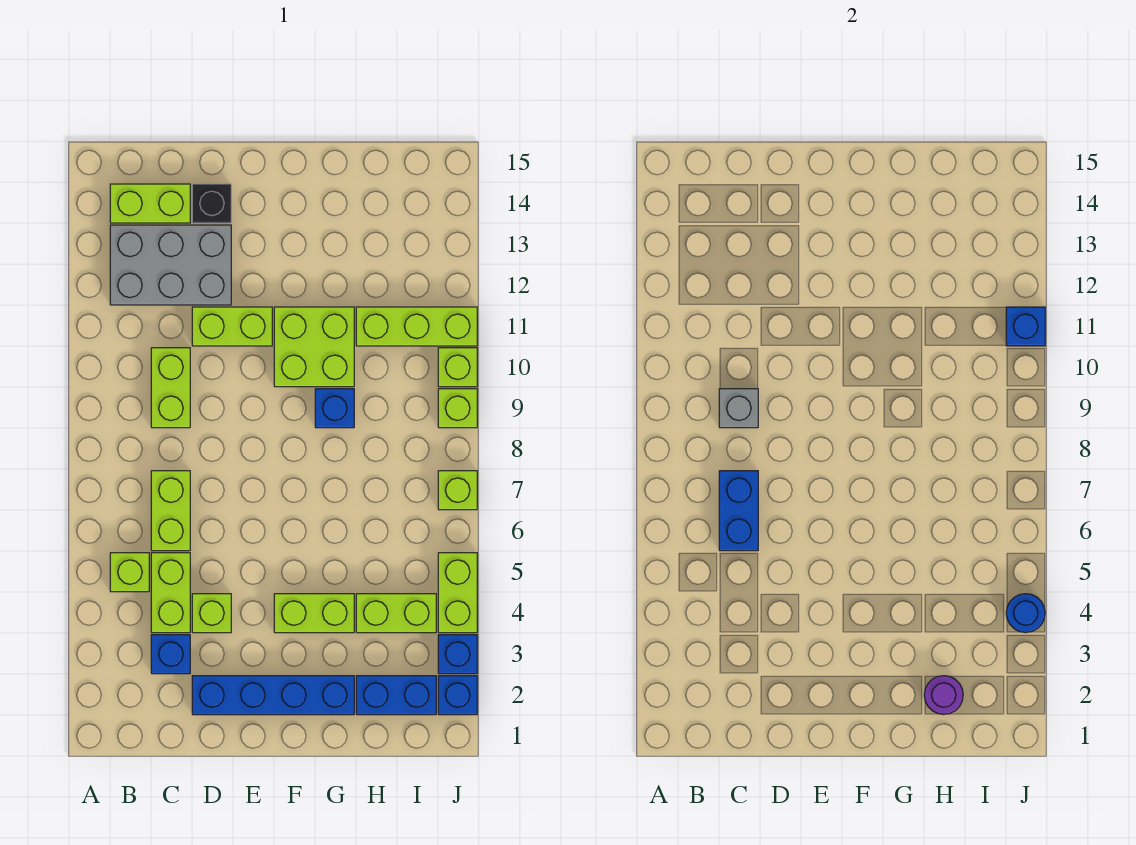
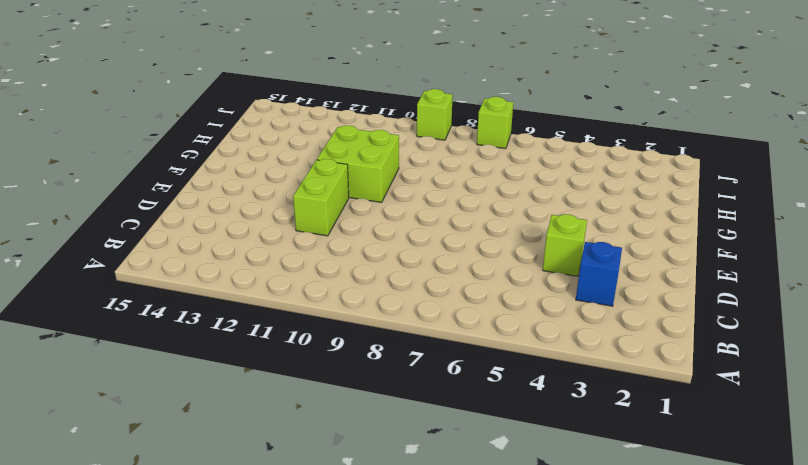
none -> lime brick B5 level 1
none -> grey brick B12:D13 level 1
none -> lime brick B14:C14 level 1

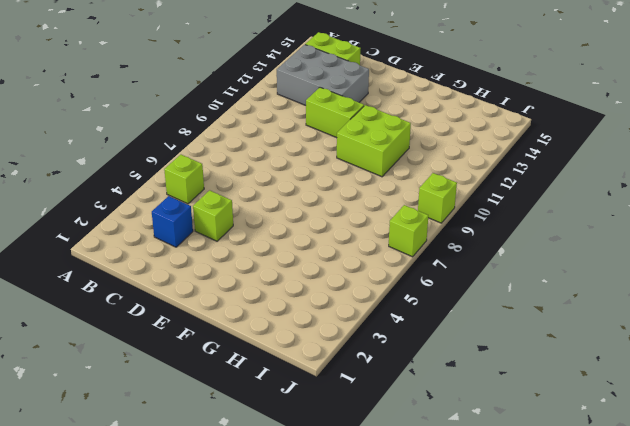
none -> lime brick C4:C5 level 1
none -> lime brick C6:C7 level 1
none -> lime brick C9:C10 level 1

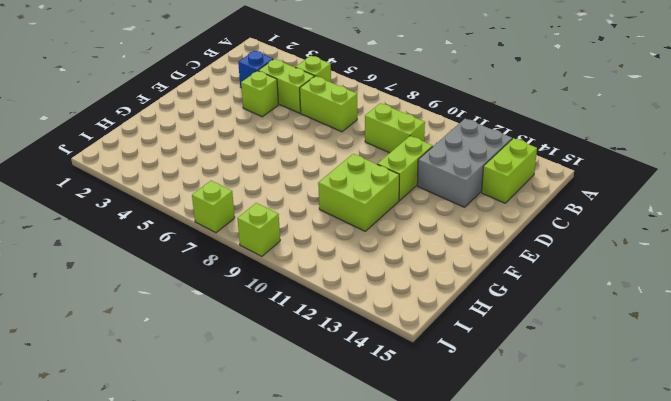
none -> blue brick D2:G2 level 1
none -> black brick D14 level 1
none -> lime brick F4:G4 level 1

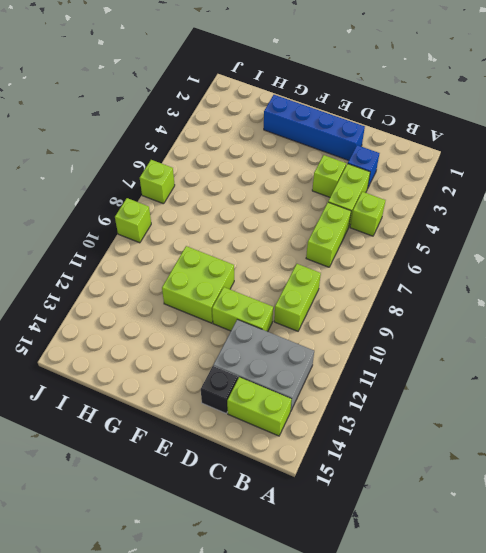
none -> lime brick F4:G4 level 1
none -> blue brick G9 level 1
none -> blue brick H2:I2 level 1

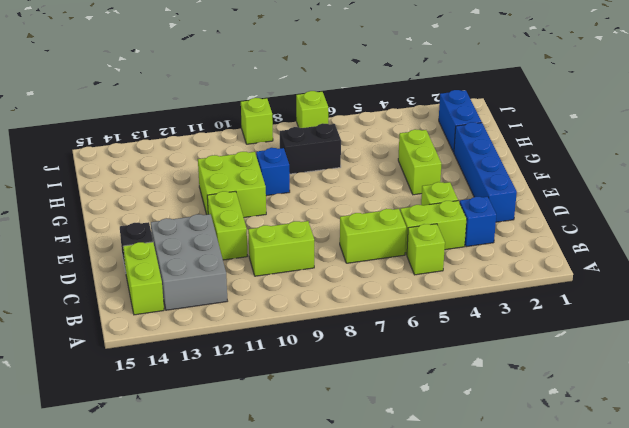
black brick H7:H8 level 1 -> none
none -> lime brick H4:I4 level 1
none -> lime brick H11:J11 level 1
none -> blue brick J2 level 1

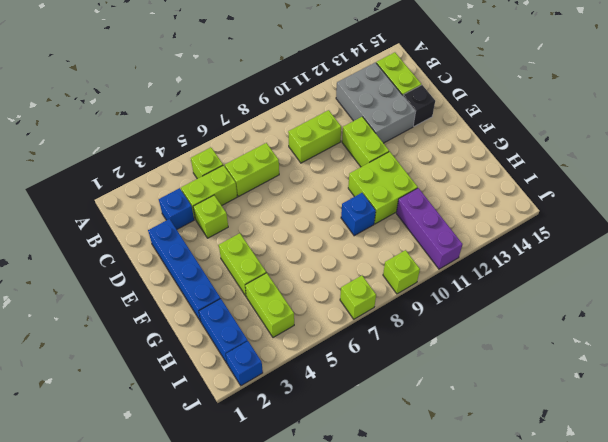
purple brick H11:J11 level 1 -> lime brick H11:J11 level 1
none -> blue brick J3 level 1
none -> lime brick J4:J5 level 1
none -> lime brick J10 level 1

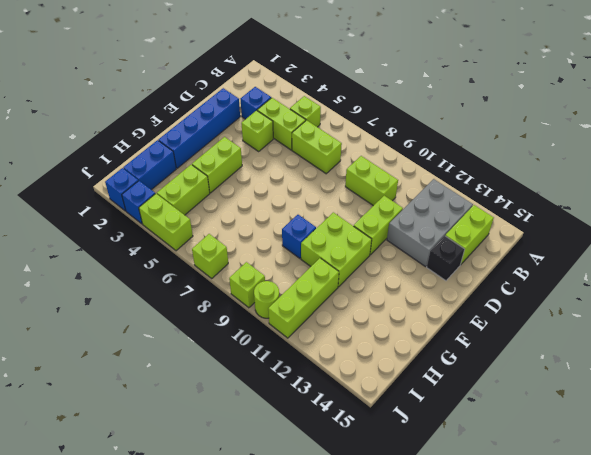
lime round brick J10 level 1 -> lime brick J10 level 1
none -> blue brick C6:C7 level 2
none -> grey brick C9 level 2
none -> purple round brick H2 level 2

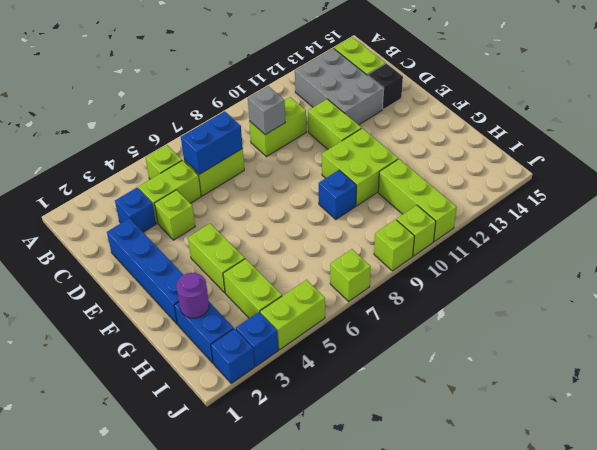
none -> blue round brick J4 level 2
none -> blue brick J11 level 2

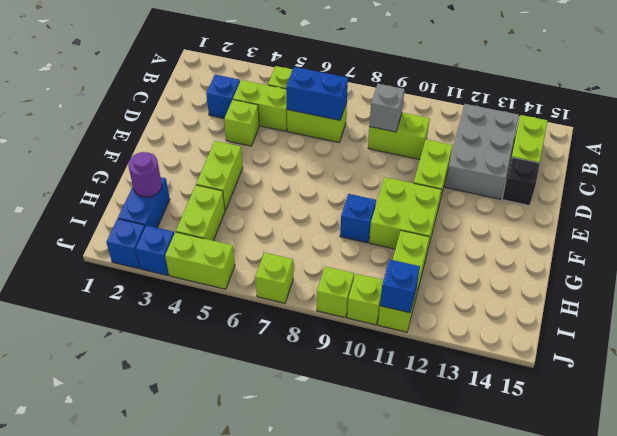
none -> blue brick D2:G2 level 1
none -> blue round brick J4 level 2

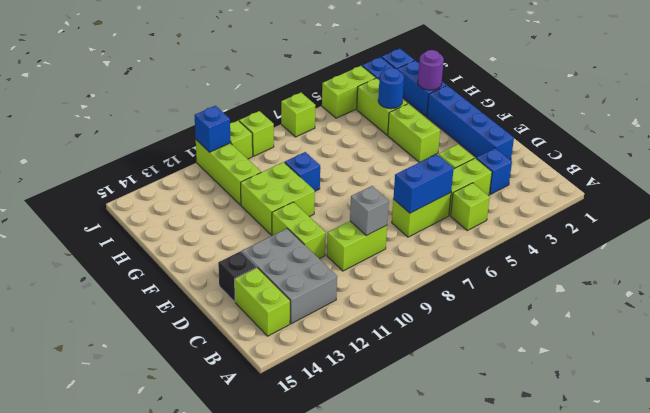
blue round brick H4 level 2 -> blue round brick J4 level 2

